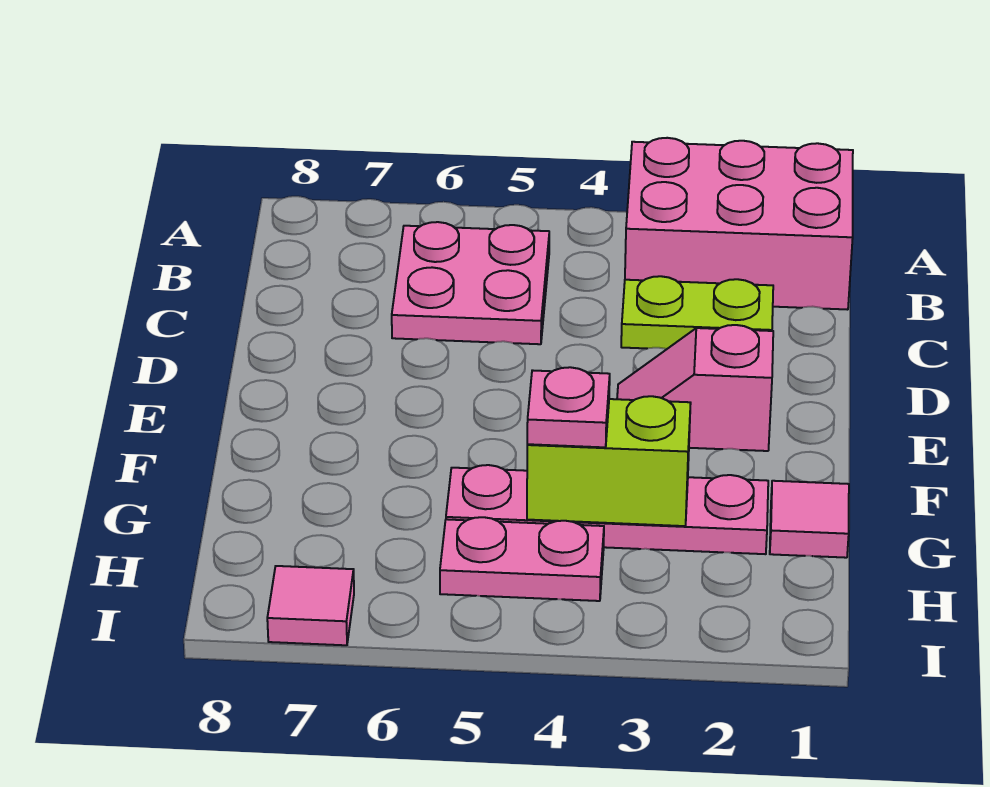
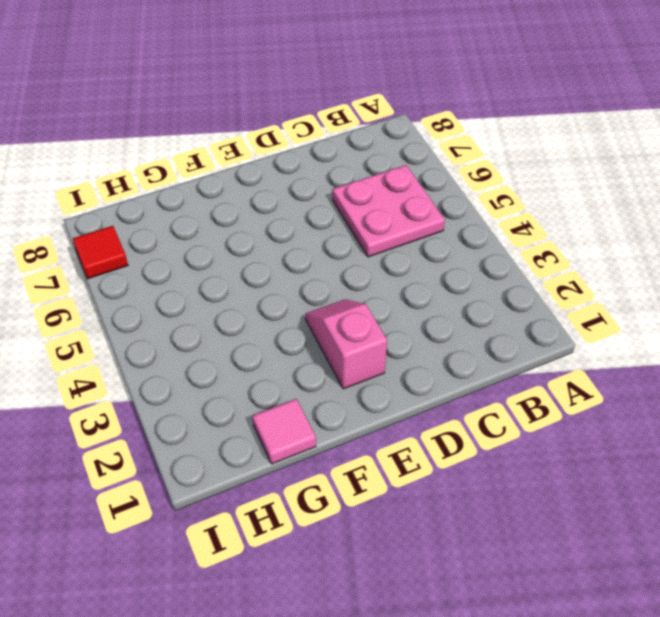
red tile I7 level 1 -> pink tile I7 level 1
none -> pink brick A1:B3 level 1
none -> lime plate C2:C3 level 1

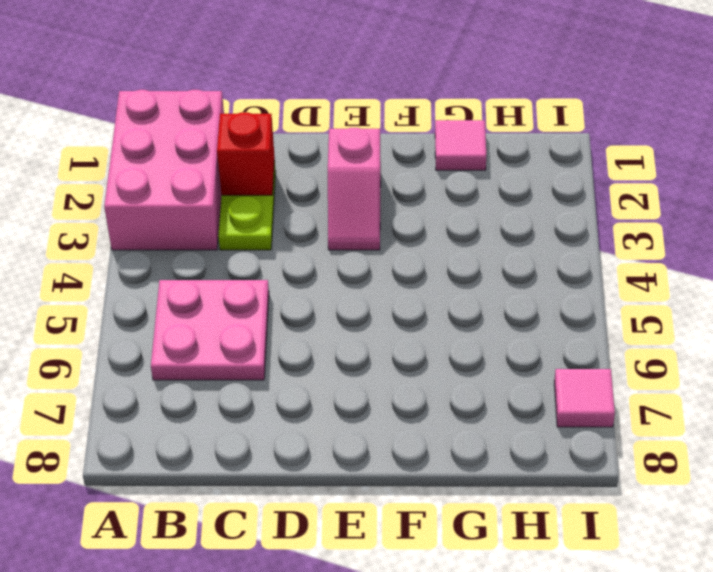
red brick C2 level 2 -> none
none -> pink plate G2:G5 level 1
none -> pink plate H4:H5 level 1

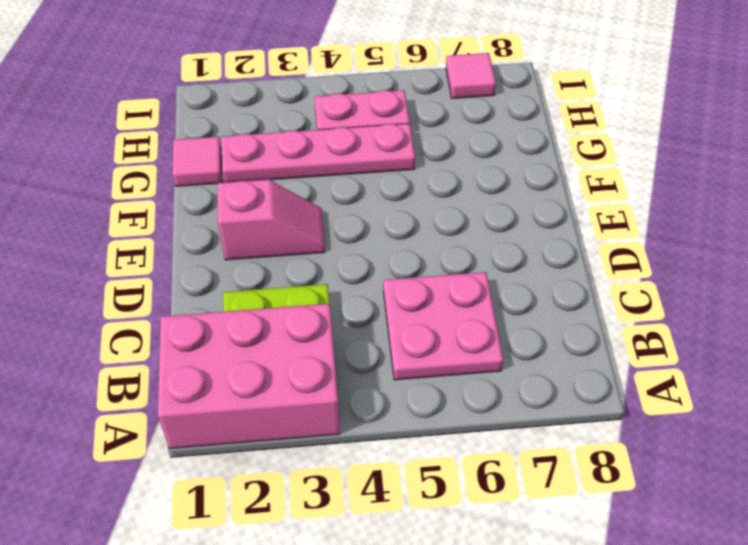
none -> lime brick G3:G4 level 2
none -> pink plate G4 level 3

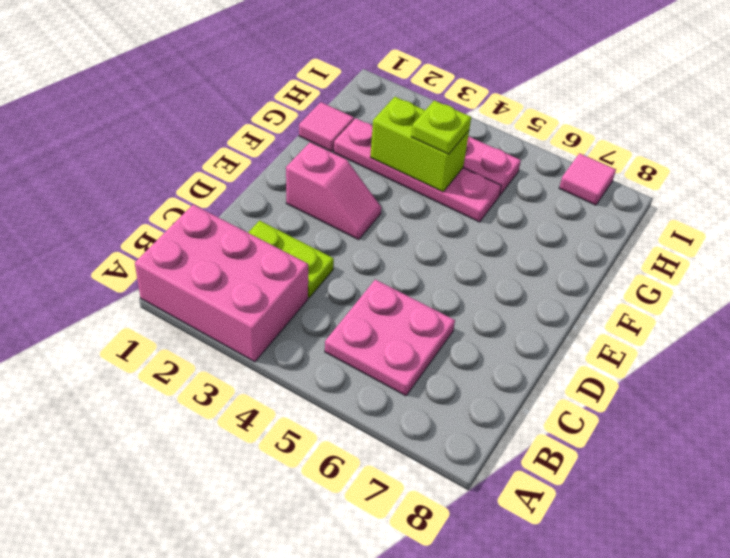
lime plate G4 level 3 -> pink plate G4 level 3

